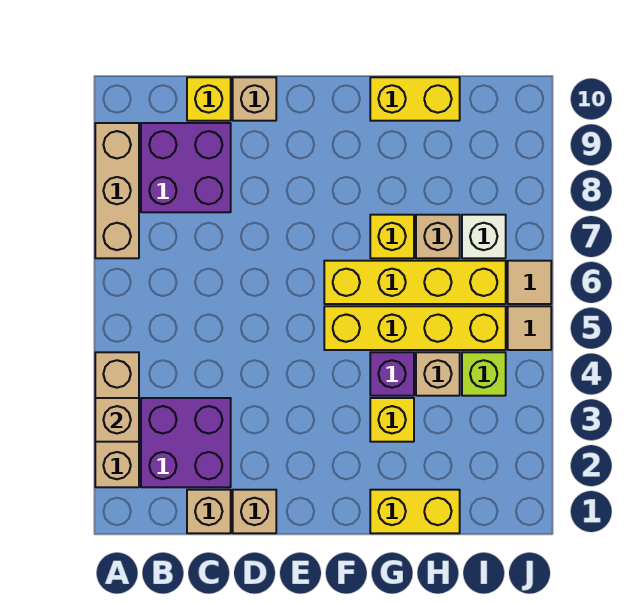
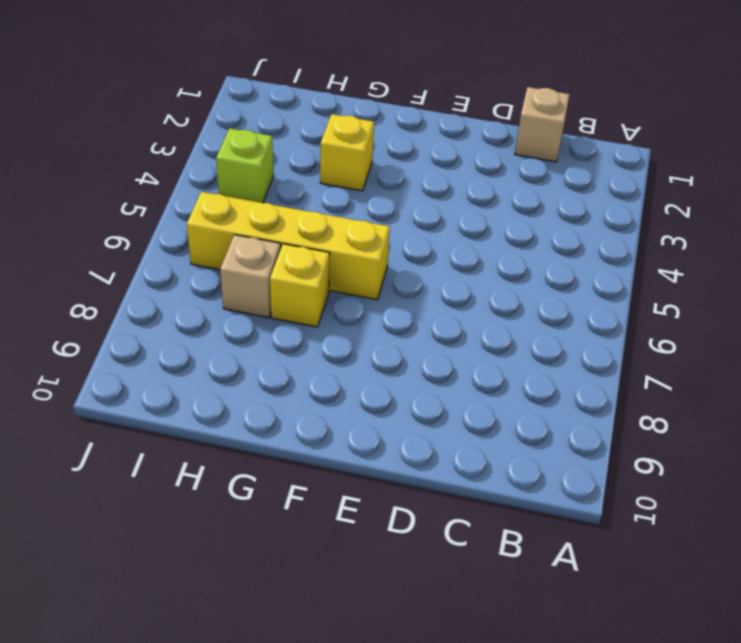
none -> tan brick A2:A4 level 1
none -> tan brick A7:A9 level 1
none -> purple brick B2:C3 level 1

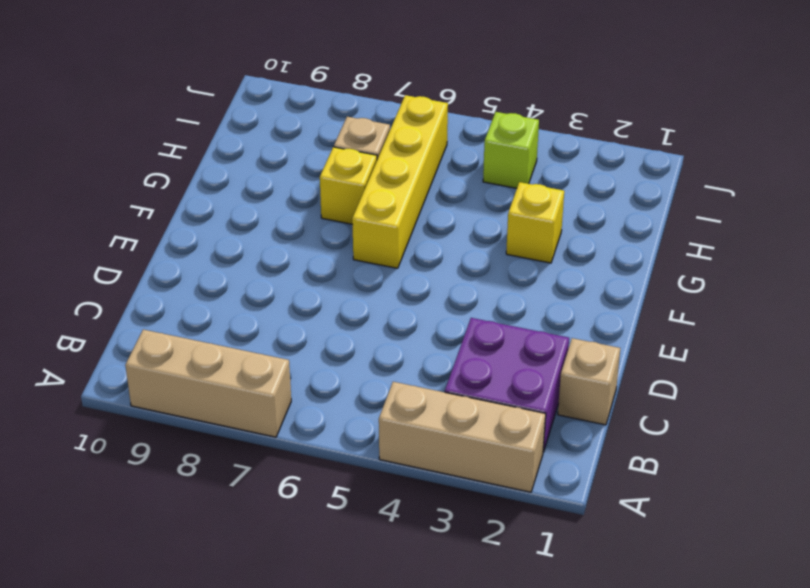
none -> purple brick B8:C9 level 1
none -> yellow brick C10 level 1
none -> tan brick D1 level 1

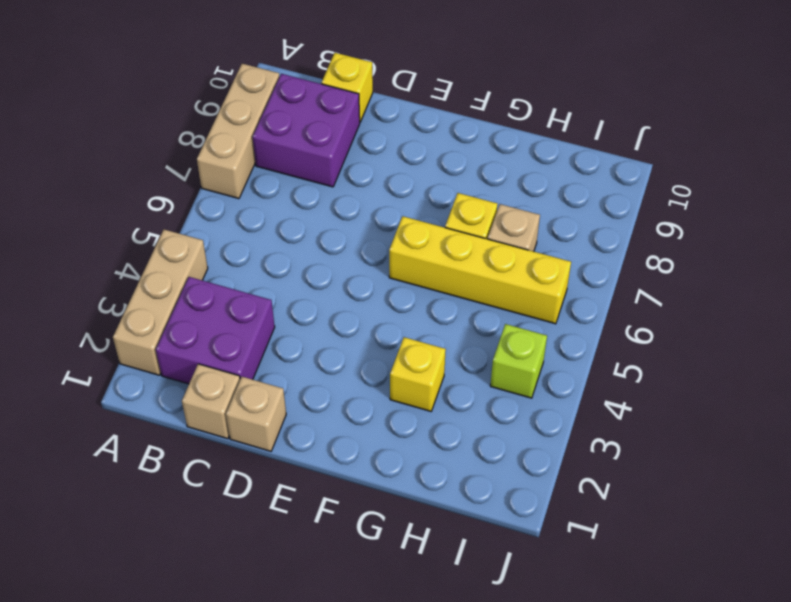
none -> tan brick D10 level 1
none -> yellow brick F5:I5 level 1
none -> yellow brick G1:H1 level 1

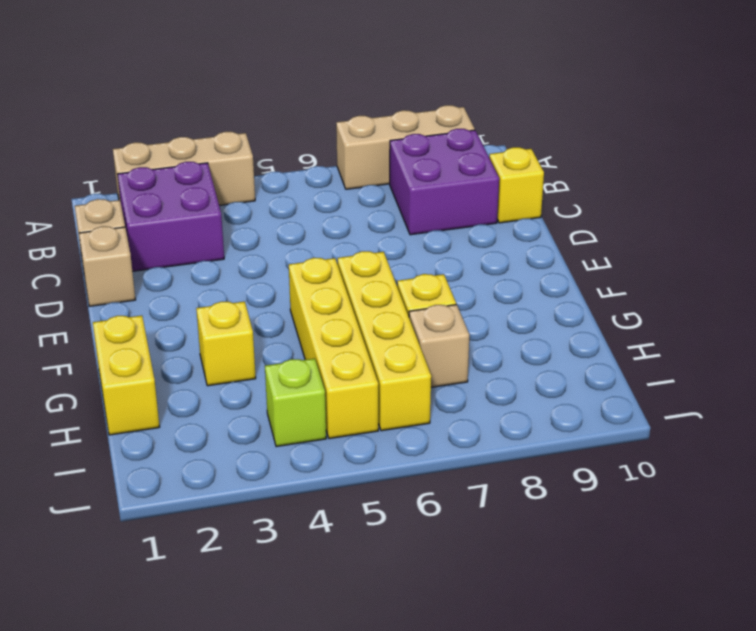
none -> tan brick D10 level 1
none -> purple brick G4 level 1
none -> yellow brick G10:H10 level 1

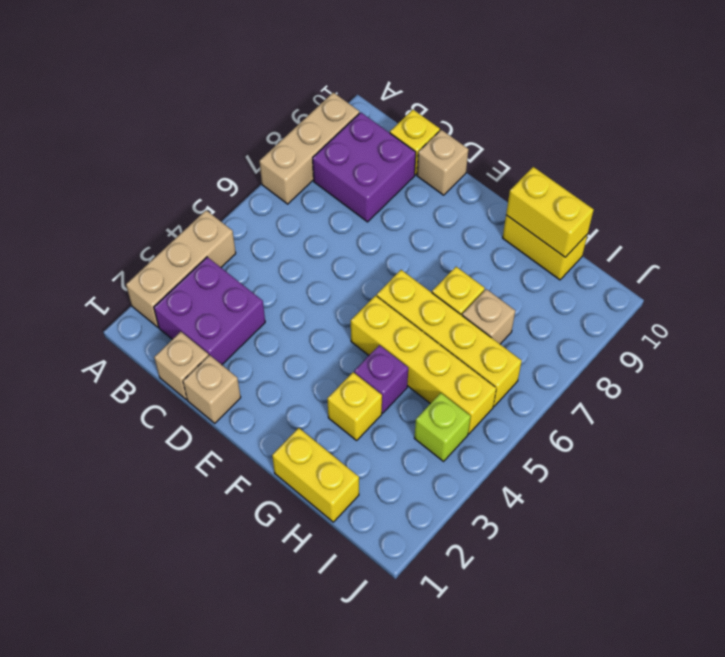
yellow brick G10:H10 level 2 -> none
none -> tan brick H4 level 1
none -> white brick I7 level 1
none -> tan tile J5 level 1

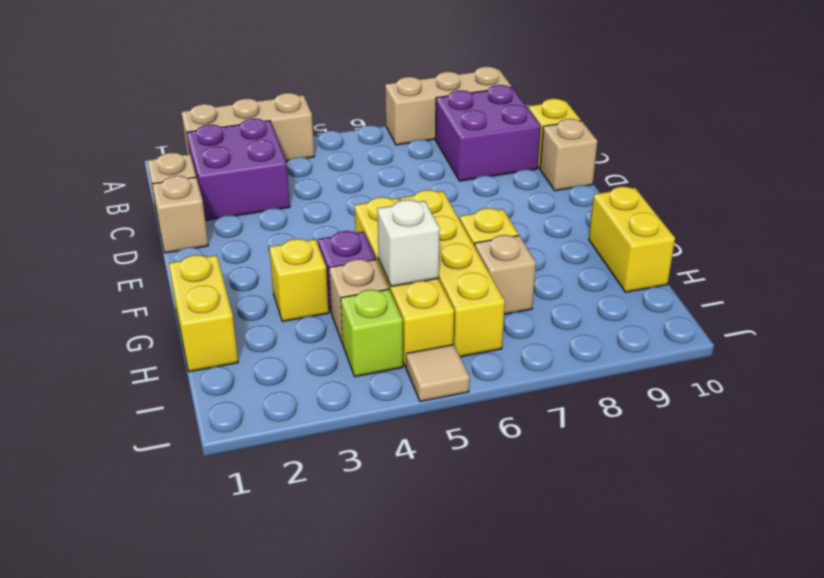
white brick H5 level 2 -> white brick I7 level 1
none -> tan tile J6 level 1
none -> tan brick A3 level 2

